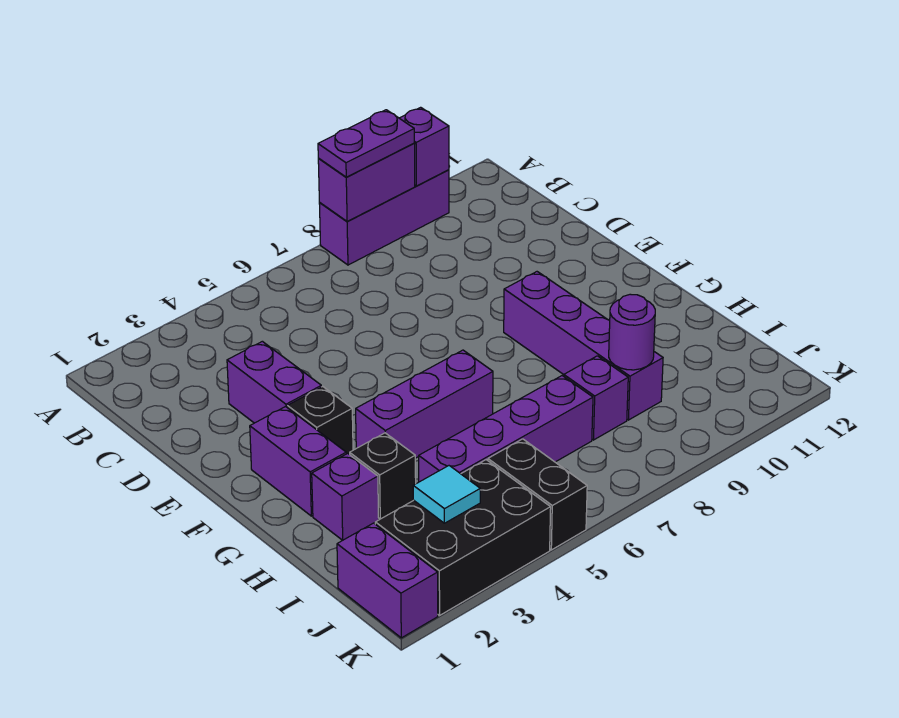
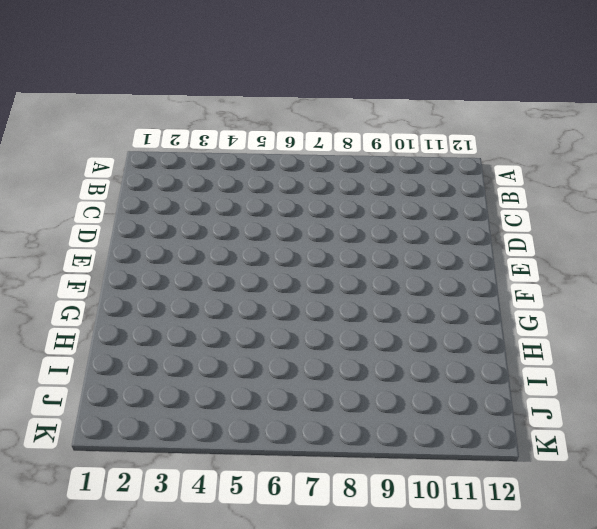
none -> purple brick A8:A10 level 1
none -> purple brick D3:E3 level 1
none -> purple brick F2:G2 level 1

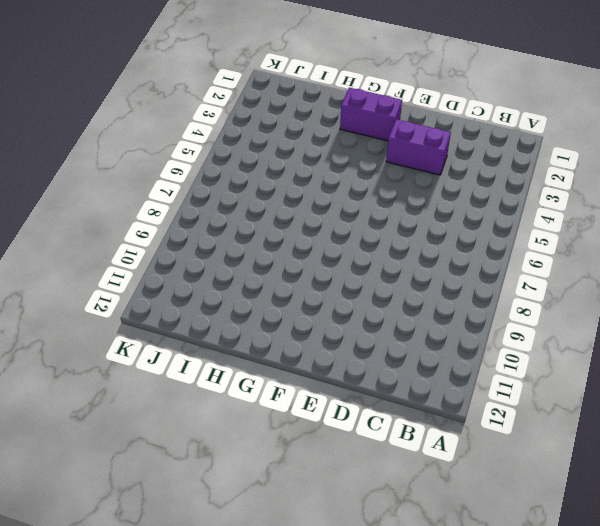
none -> purple brick A8:A10 level 1
none -> black brick F3 level 1
none -> purple brick F9:I9 level 1

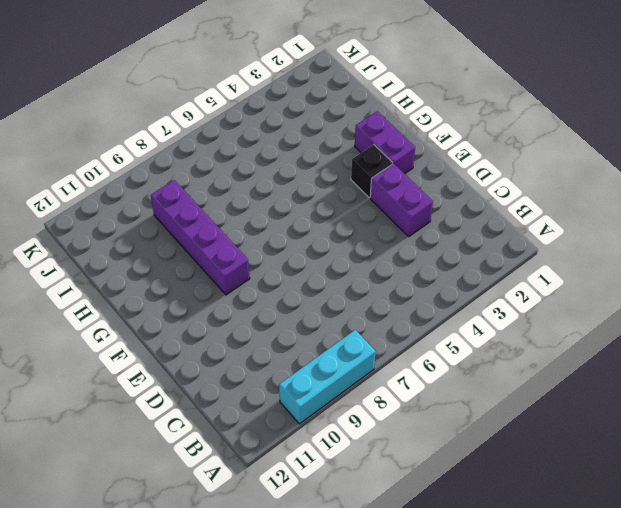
cyan brick A8:A10 level 1 -> purple brick A8:A10 level 1
none -> purple brick G4:G6 level 1
none -> purple brick H2 level 1
none -> black brick H3 level 1

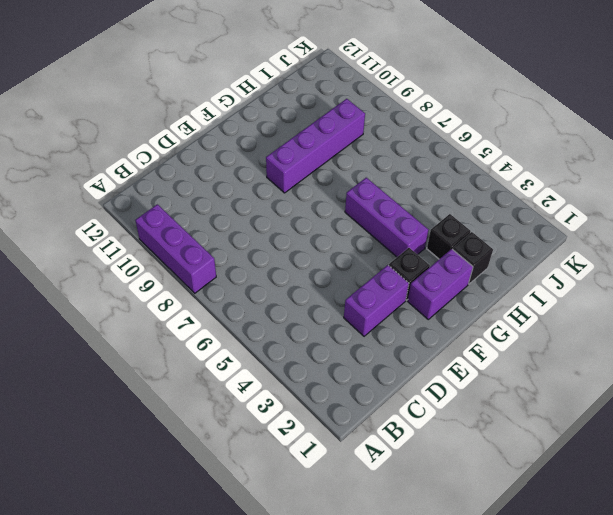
black brick H2 level 1 -> purple brick H2 level 1
none -> purple brick I4:I7 level 1
none -> purple brick I8 level 1
none -> purple brick J1:K1 level 1

